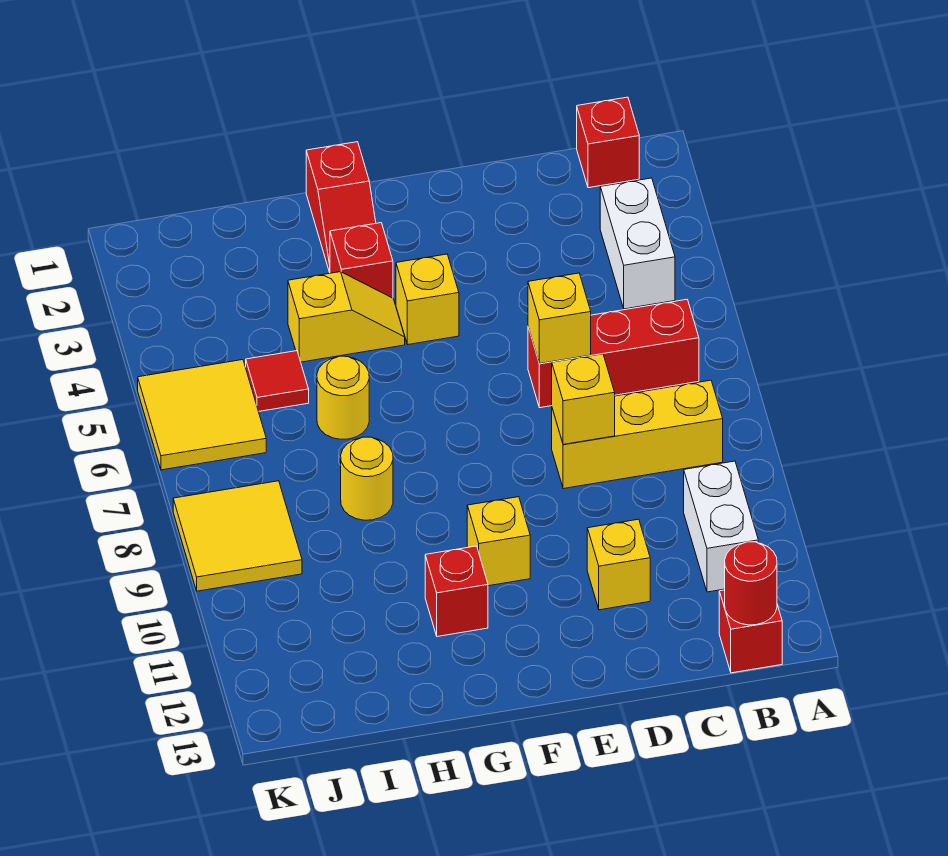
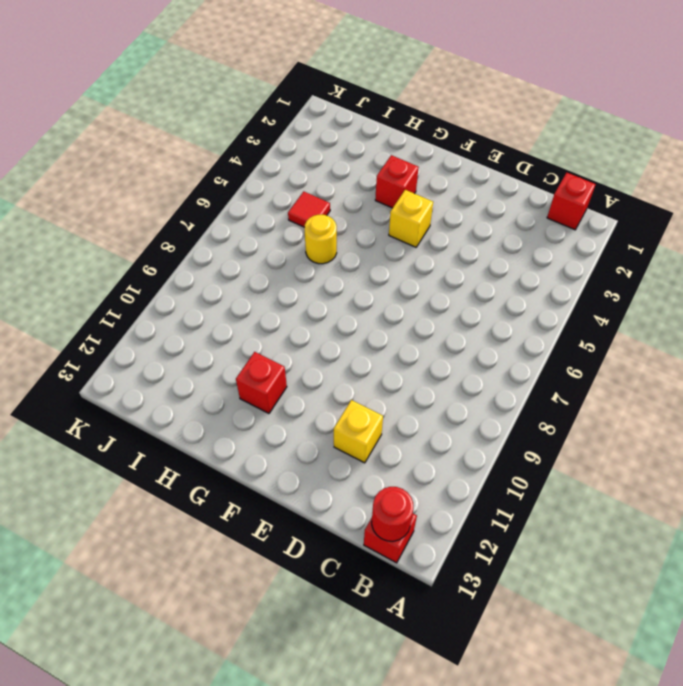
none -> white brick B3:B4 level 1
none -> red brick B6:D6 level 1
none -> yellow brick B8:D8 level 1

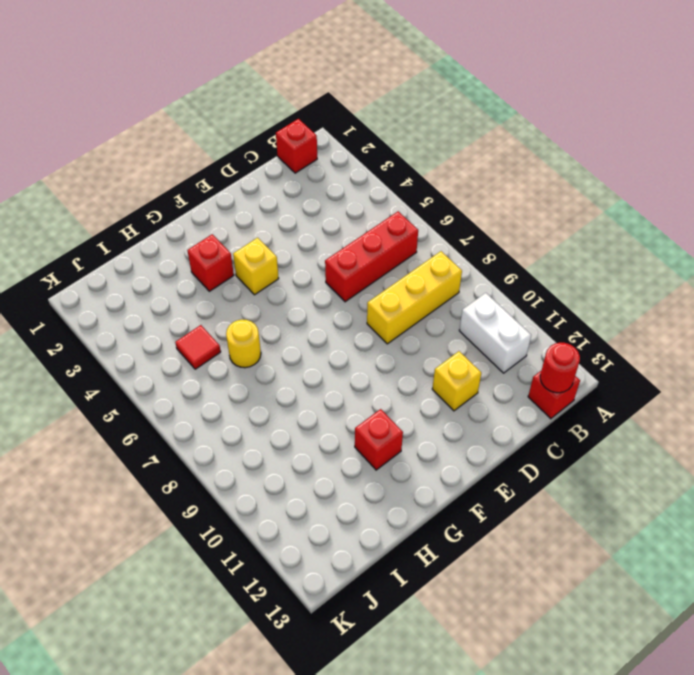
none -> white brick B3:B4 level 1
none -> yellow brick F10 level 1
none -> red slope G1:G2 level 1 top 1

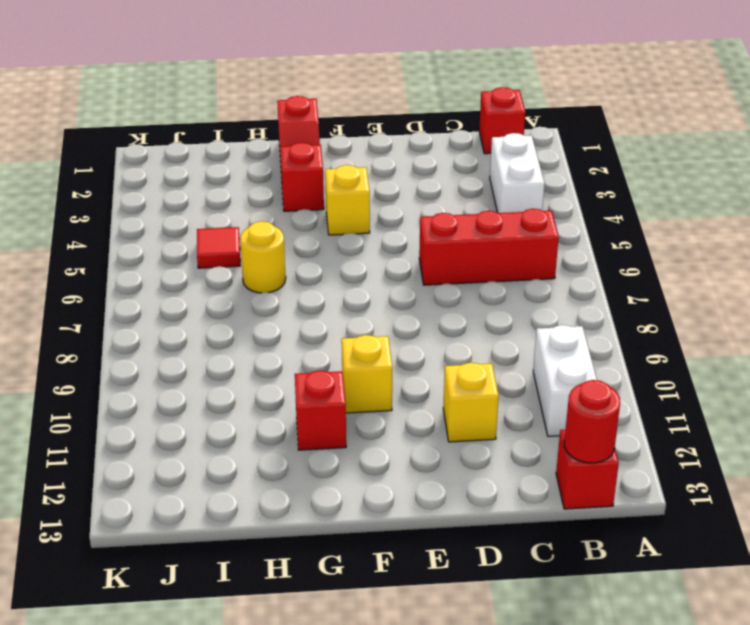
none -> yellow brick B8:D8 level 1
none -> yellow slope G4:H4 level 1 top H
none -> yellow round brick H8 level 1

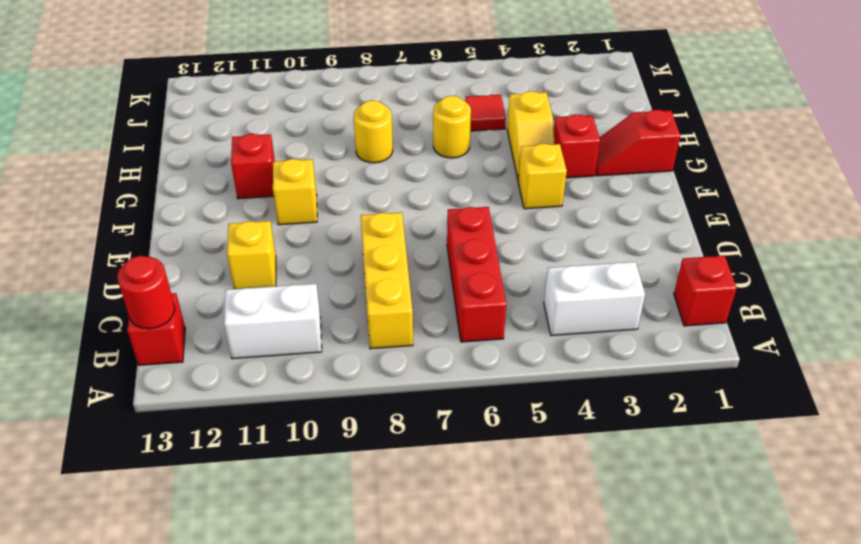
none -> yellow tile J5:K6 level 1
none -> yellow tile J8:K9 level 1
none -> yellow brick D6 level 2

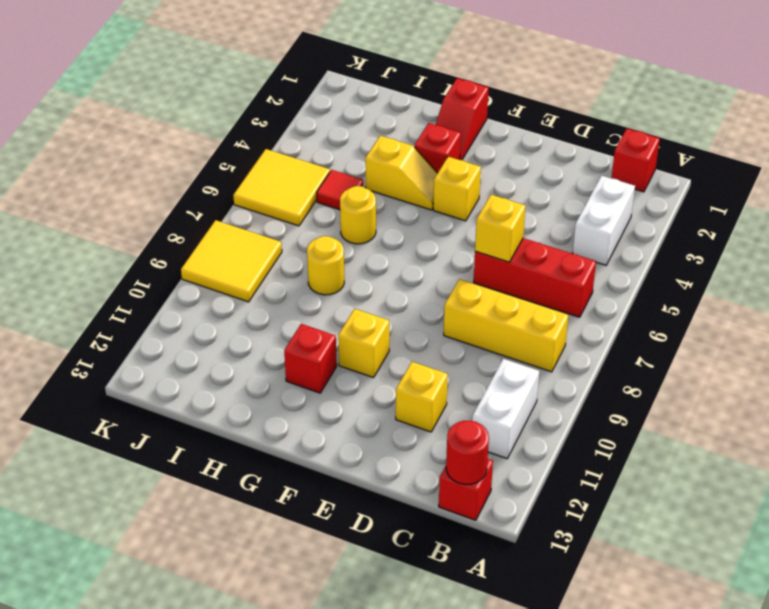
none -> yellow brick D8 level 2

